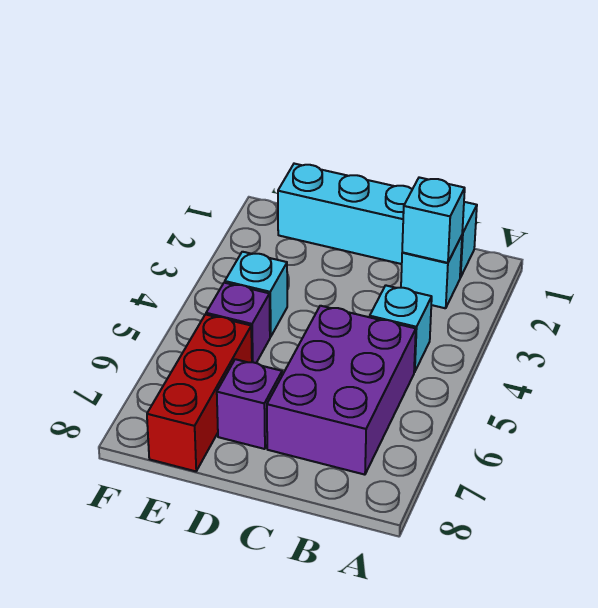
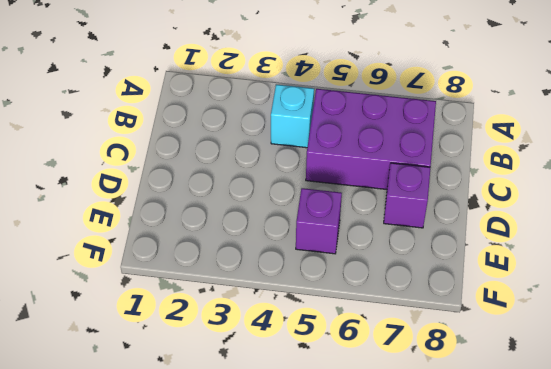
none -> cyan brick B1:E1 level 1
none -> cyan brick B2 level 1

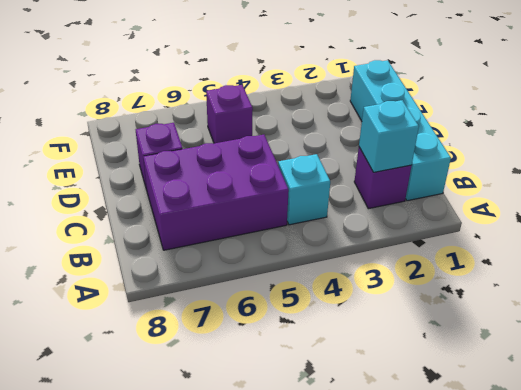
purple brick B2 level 1 -> cyan brick B2 level 1
none -> cyan brick E4 level 1
none -> red brick E6:E8 level 1

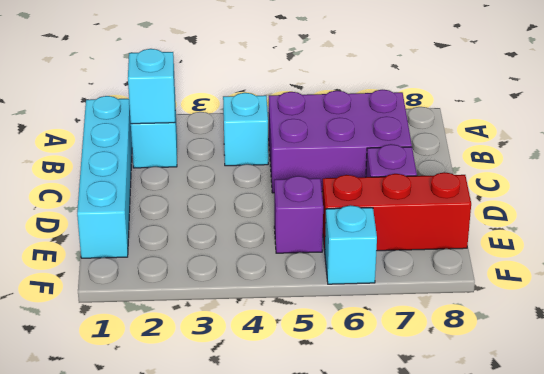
cyan brick F6 level 1 -> cyan brick E4 level 1

